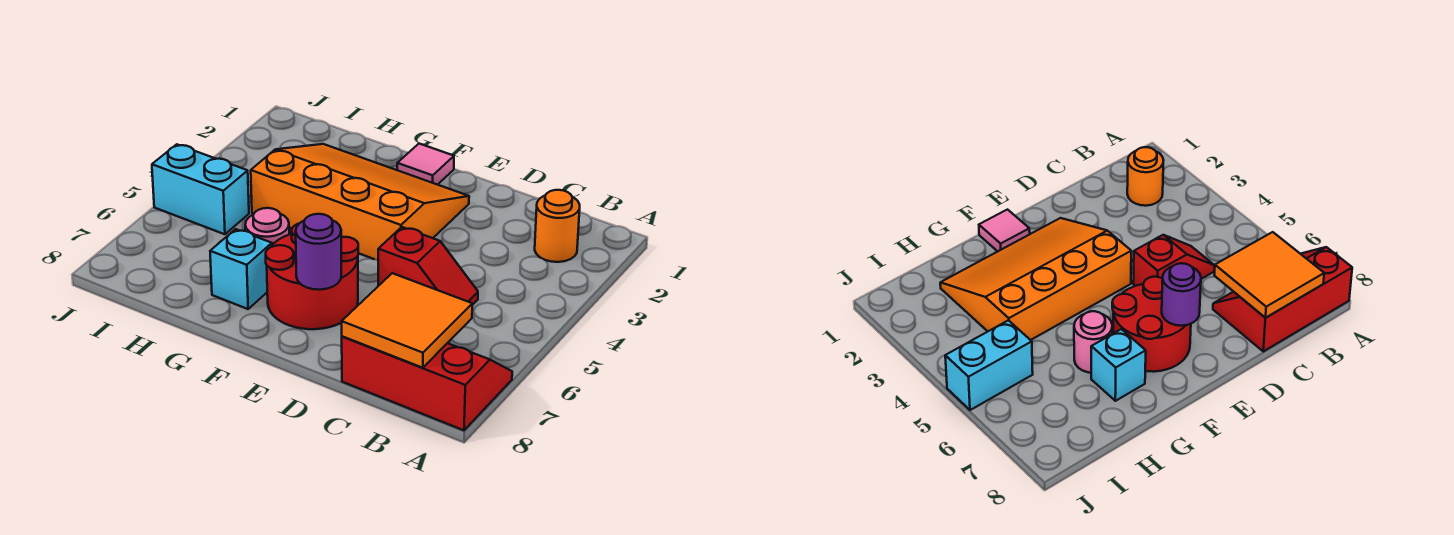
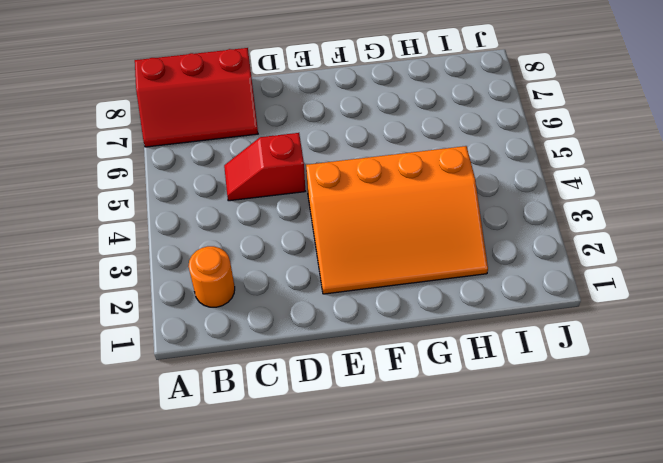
none -> red round brick E6:F7 level 1
none -> pink tile F1 level 1

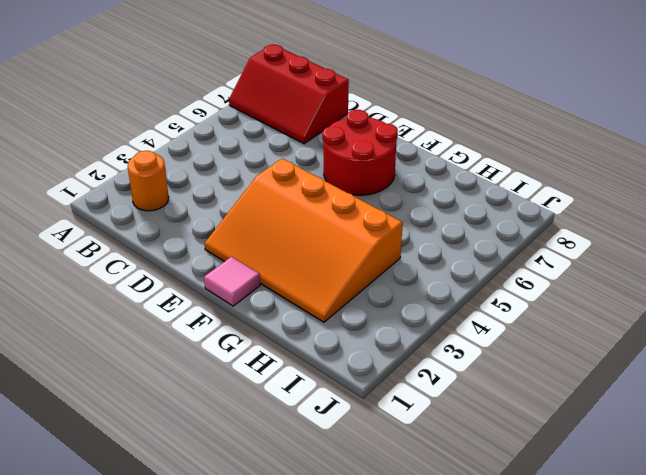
none -> red slope C5:D5 level 1 top D
none -> pink round brick G6 level 1

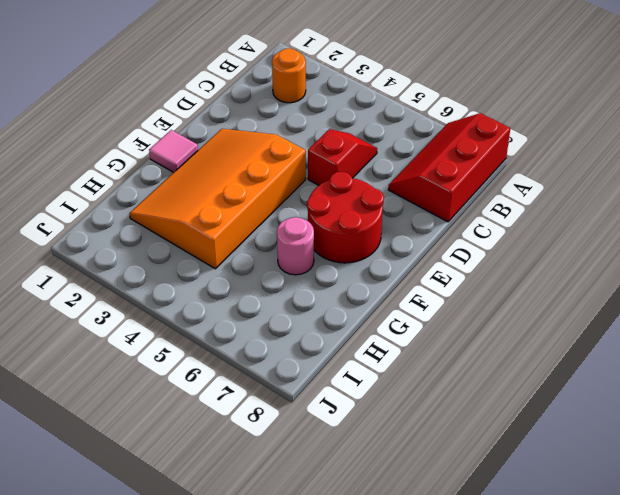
none -> cyan brick G7 level 1
none -> cyan brick I5:J5 level 1

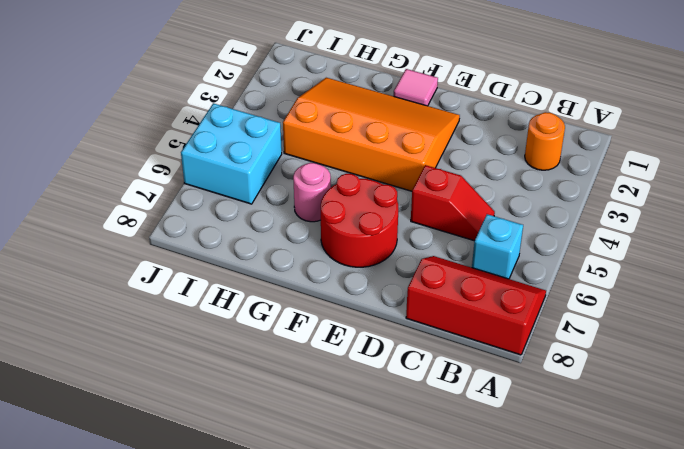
cyan brick B6 level 1 -> cyan brick G7 level 1
cyan brick I5:J6 level 1 -> cyan brick I5:J5 level 1
none -> orange tile B7:C8 level 2
none -> purple round brick E7 level 2

